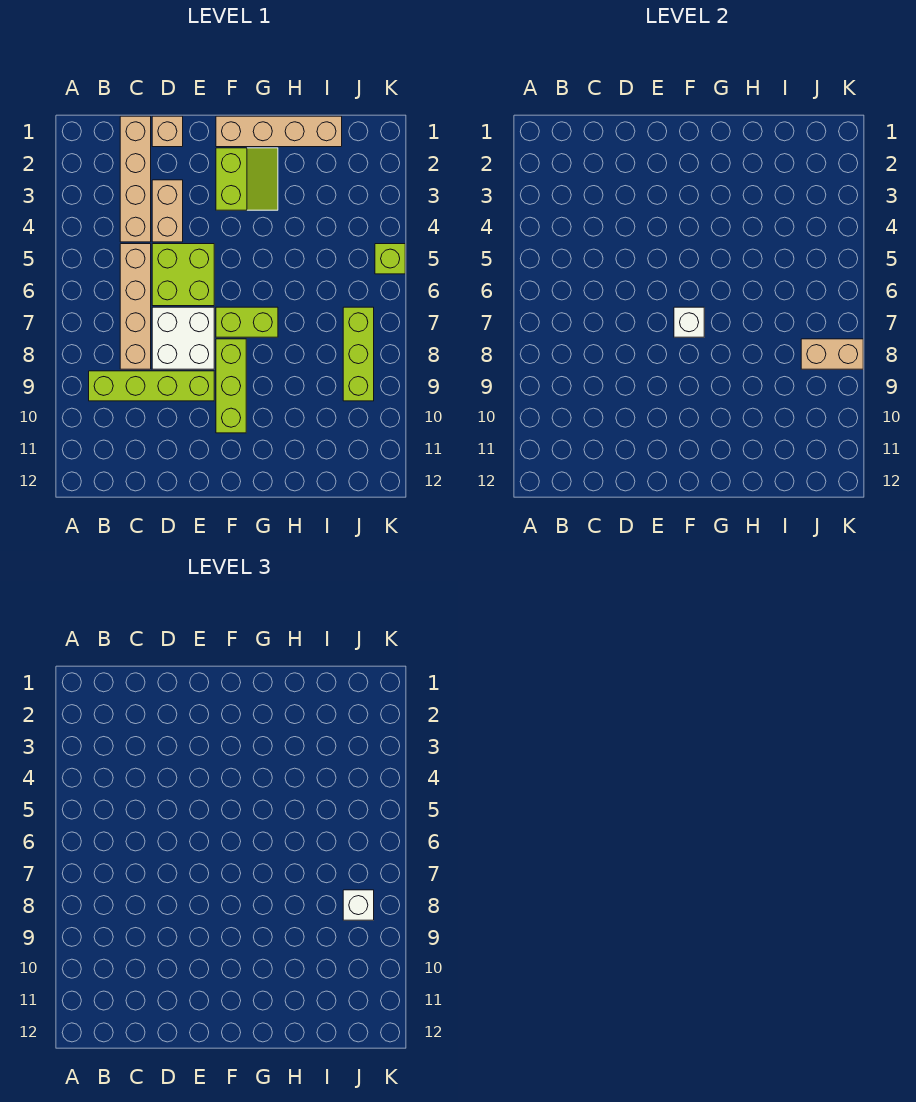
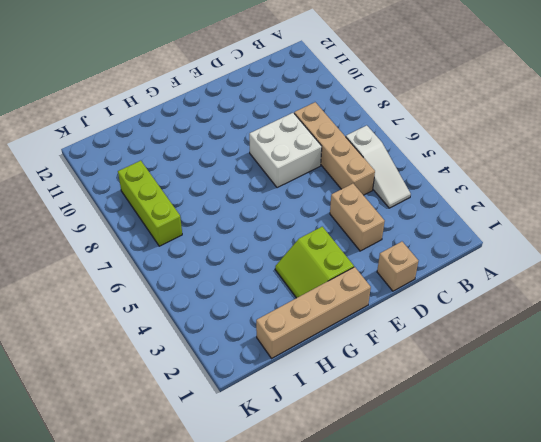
white slope B4:B6 level 1 top 6 -> none
none -> lime brick B9:E9 level 1
none -> tan brick C1:C4 level 1
none -> lime brick D5:E6 level 1

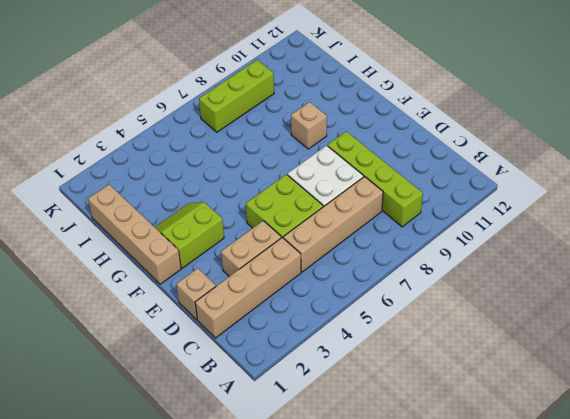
tan brick G9 level 1 -> none
none -> lime brick F7:G7 level 1
none -> lime brick F8:F10 level 1
none -> lime brick K5 level 1

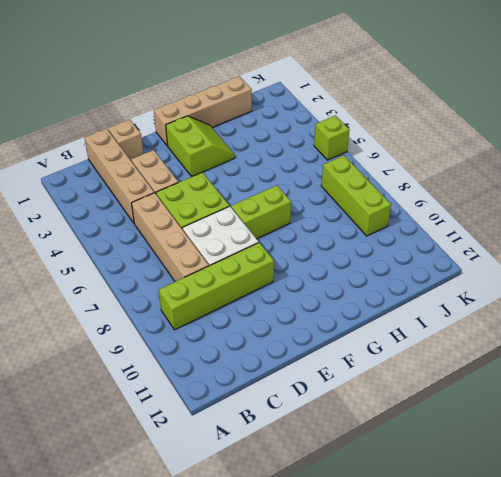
none -> lime brick F8:F10 level 1
none -> white brick F7 level 2
none -> tan brick J8:K8 level 2

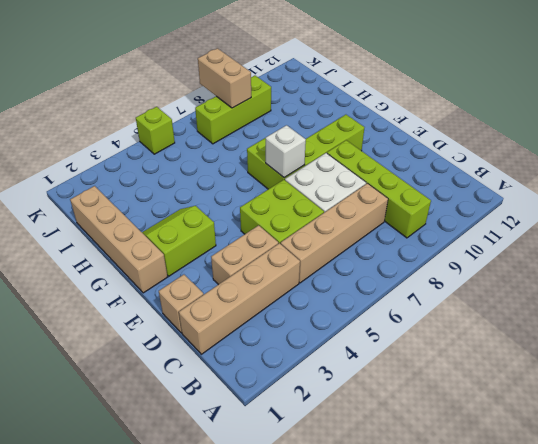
none -> white brick J8 level 3

